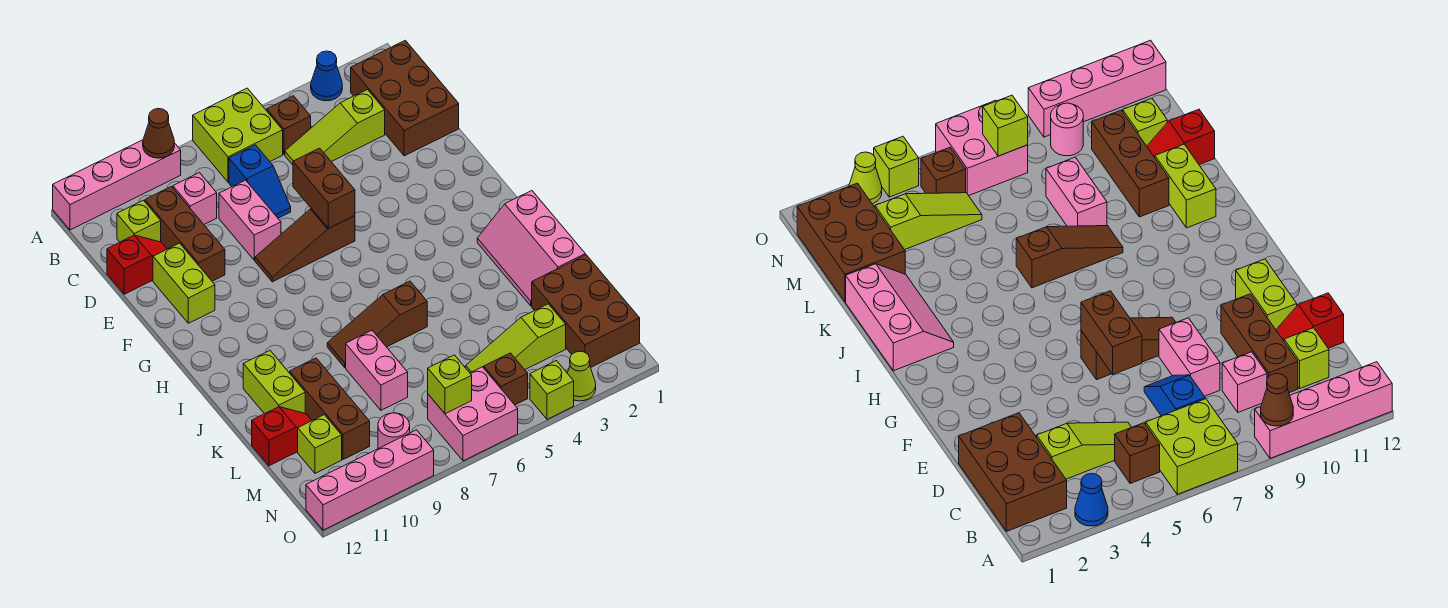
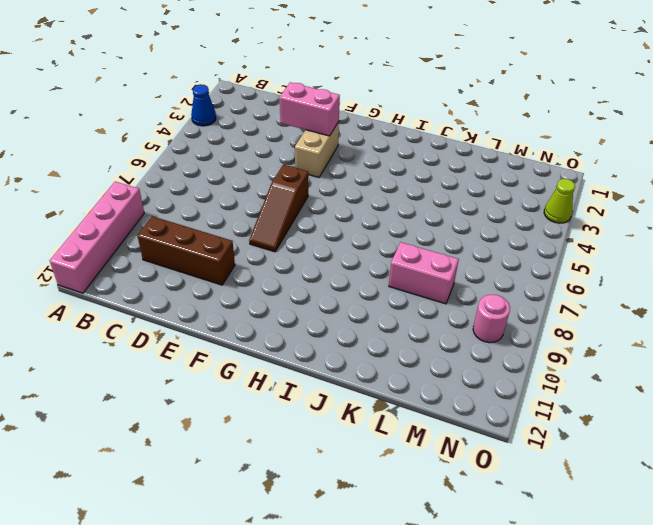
pink brick E3:F3 level 2 -> pink brick D8:E8 level 1
tan brick F3:F4 level 1 -> none
none -> lime brick A6:B7 level 1
none -> brown brick B1:D2 level 1
none -> brown brick B5 level 1
none -> lime slope C3:C5 level 1 top 3

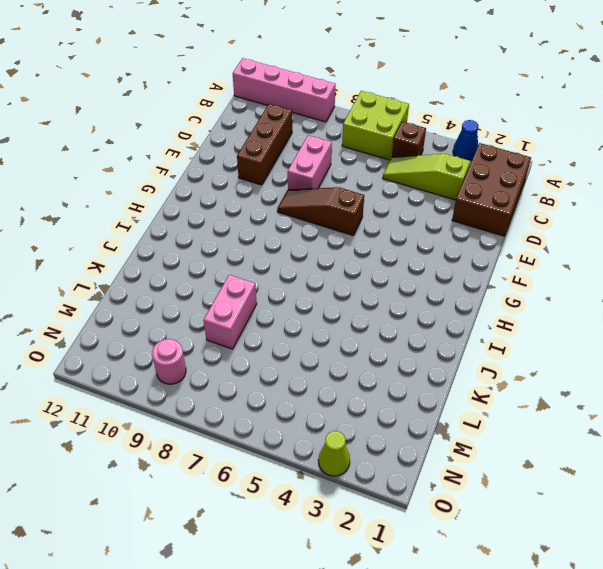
none -> blue slope C7:D7 level 1 top C
none -> pink brick C9 level 1
none -> lime brick C11 level 1
none -> red slope D11:D12 level 1 top 12

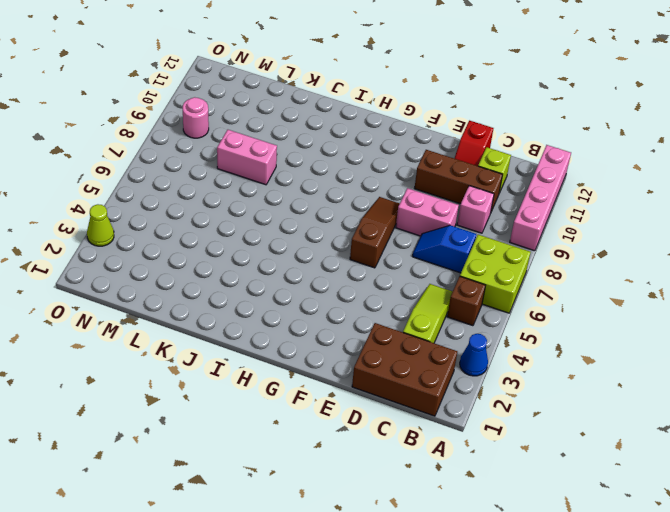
none -> lime brick E11:F11 level 1
none -> pink slope I1:K2 level 1 top 1
none -> brown slope J6:J8 level 1 top 6
none -> lime brick J11:K11 level 1

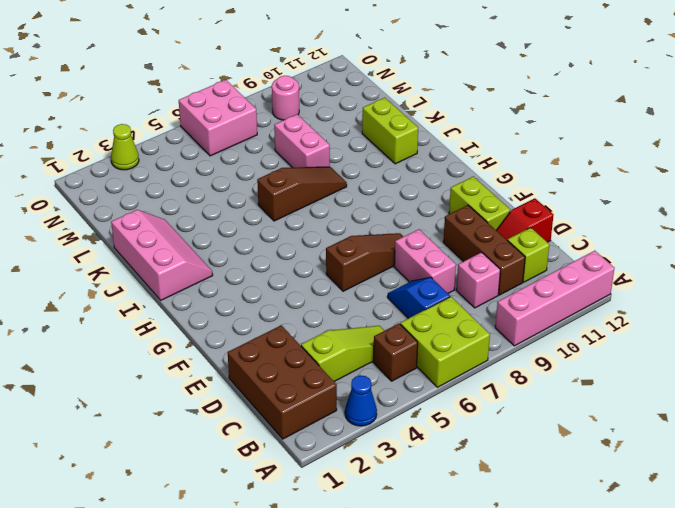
none -> brown brick K10:M10 level 1
none -> brown brick L1:N2 level 1
none -> red slope L11:L12 level 1 top 12
none -> lime slope M3:M5 level 1 top 3

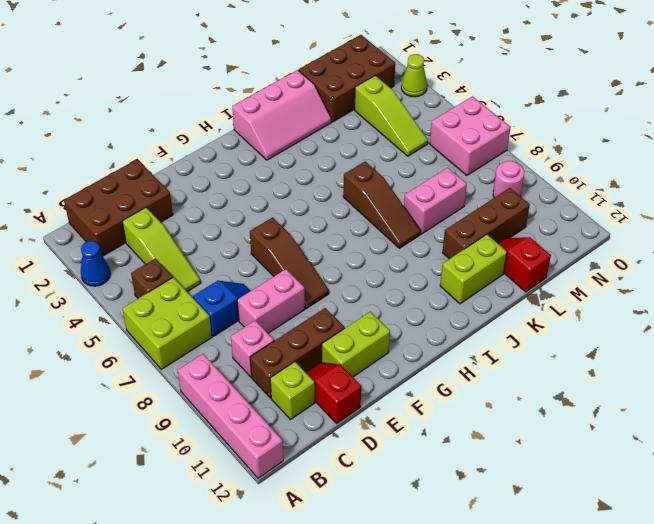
none -> lime brick M11 level 1
none -> brown brick N5 level 1
none -> lime brick O4 level 1
none -> pink brick O9:O12 level 1

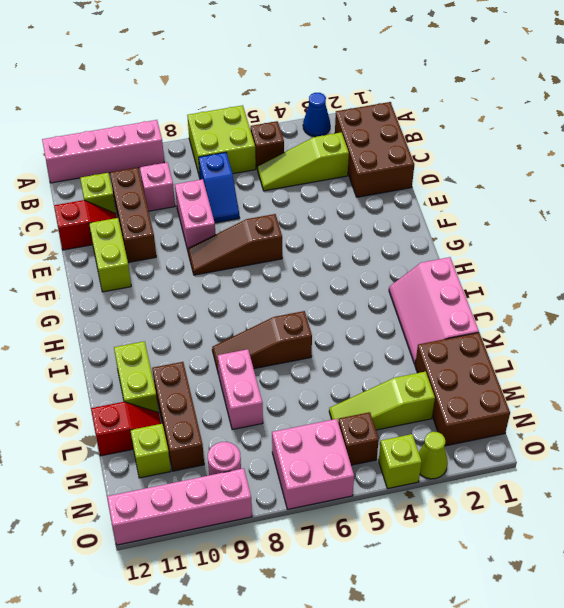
none -> brown cone A9 level 2
none -> brown brick E6:F6 level 2
none -> lime brick N7 level 2

